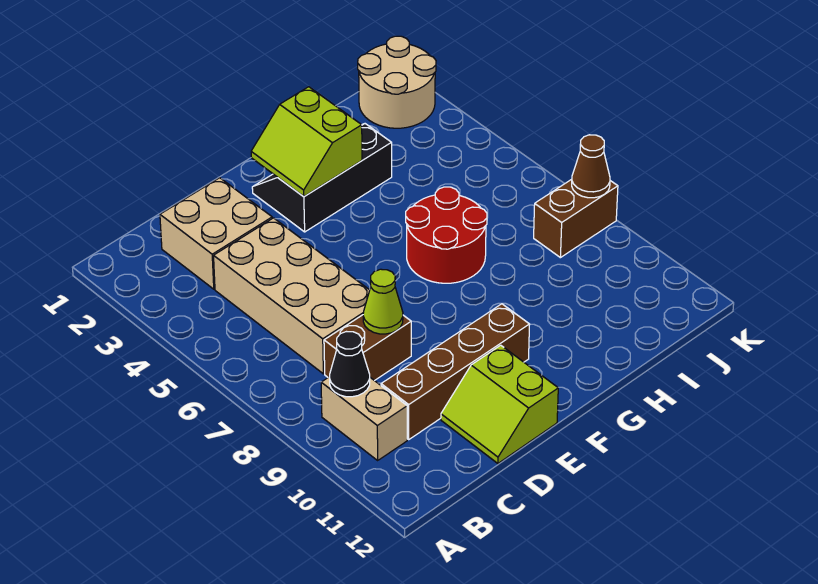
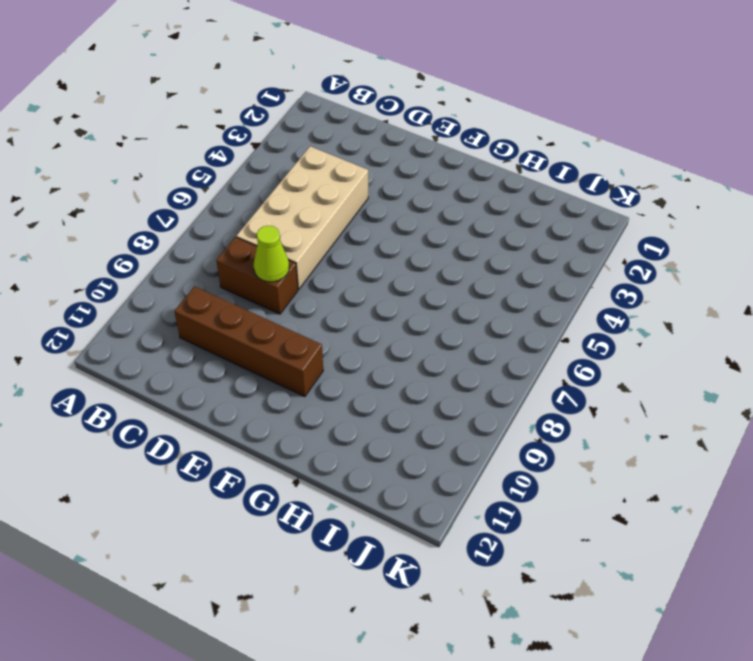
none -> tan brick B9:B10 level 1
none -> tan brick C2:D3 level 1
none -> lime slope D11:E12 level 1 top E

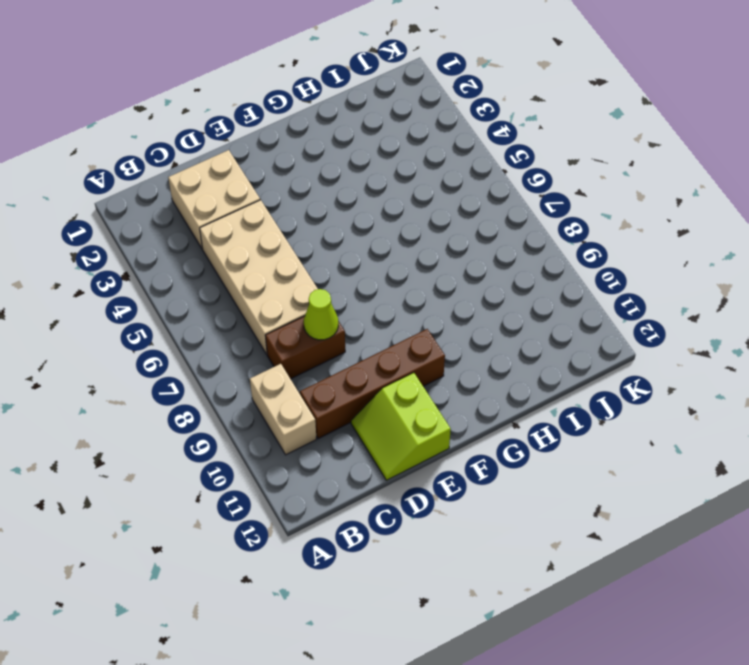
none -> black slope F2:H3 level 1 top 3
none -> red round brick G6:H7 level 1
none -> tan round brick J1:K2 level 1

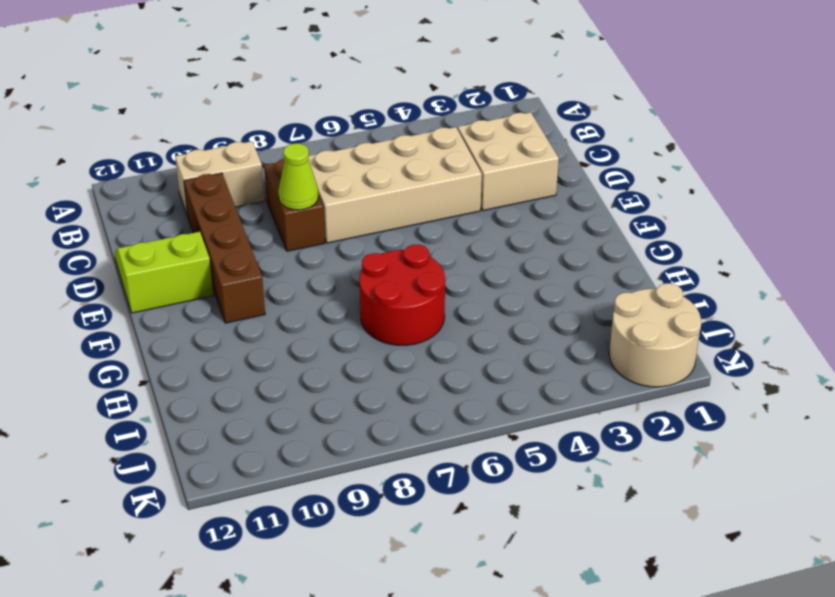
none -> black slope F2:H3 level 1 top 3
none -> brown brick J8:K8 level 1
none -> black cone B9 level 2

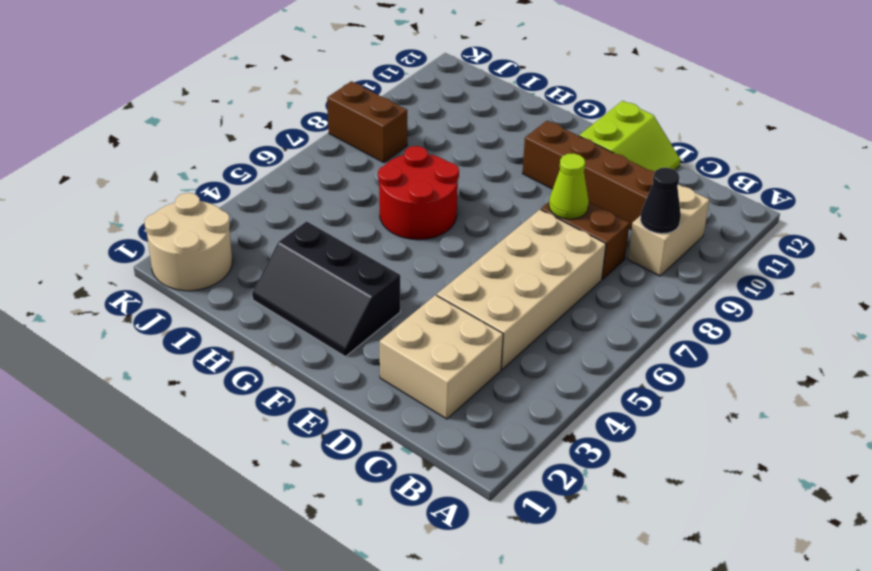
none -> lime slope F2:G3 level 2 top G
none -> brown cone K8 level 2

